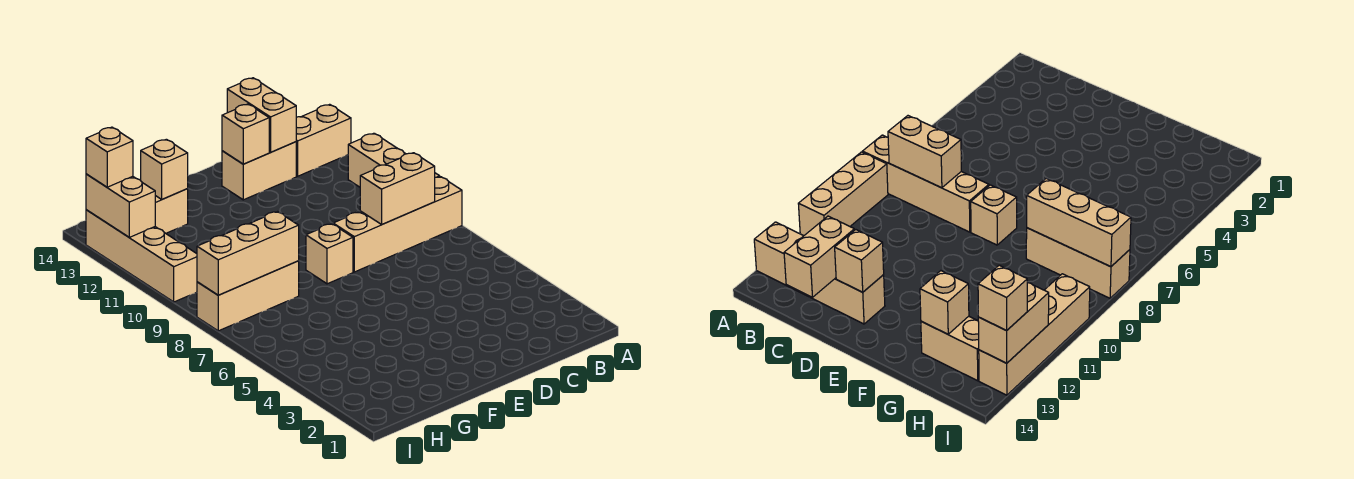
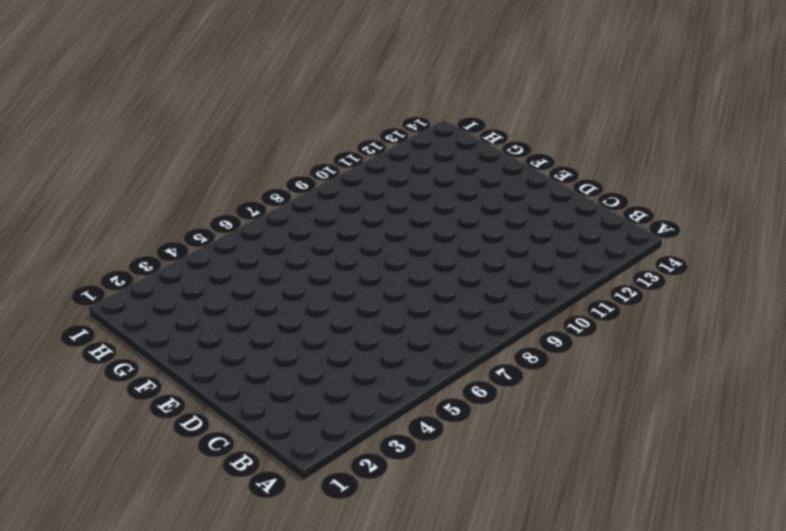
none -> tan brick A8:D8 level 1
none -> tan brick A9:A11 level 1
none -> tan brick A13:B13 level 1

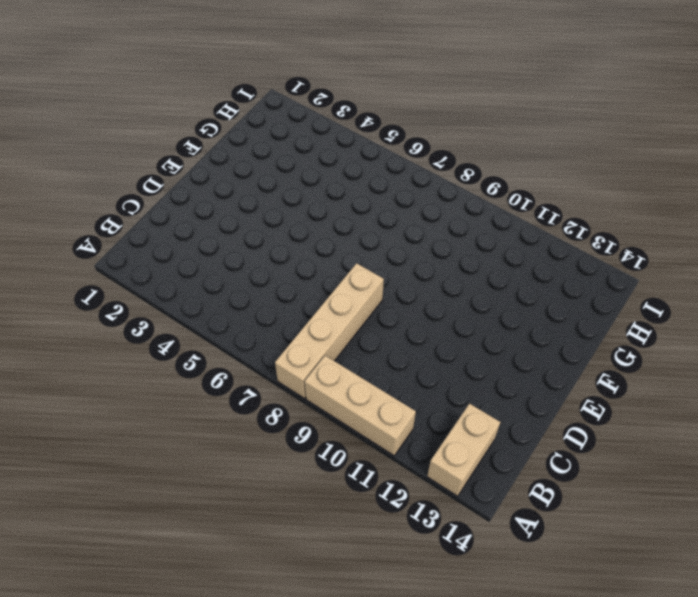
none -> tan brick C13:D13 level 1
none -> tan brick E8 level 1
none -> tan brick G8:I8 level 1

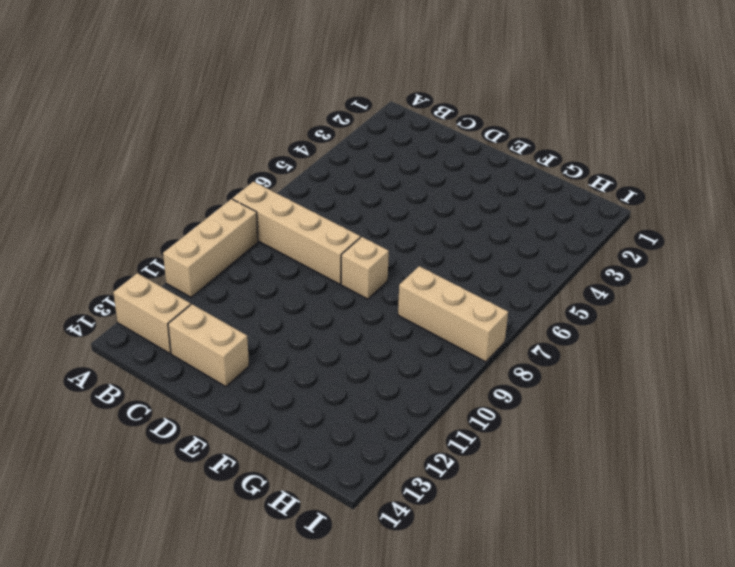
none -> tan brick G13:H13 level 1
none -> tan brick I10:I13 level 1
none -> tan brick B8:C8 level 2

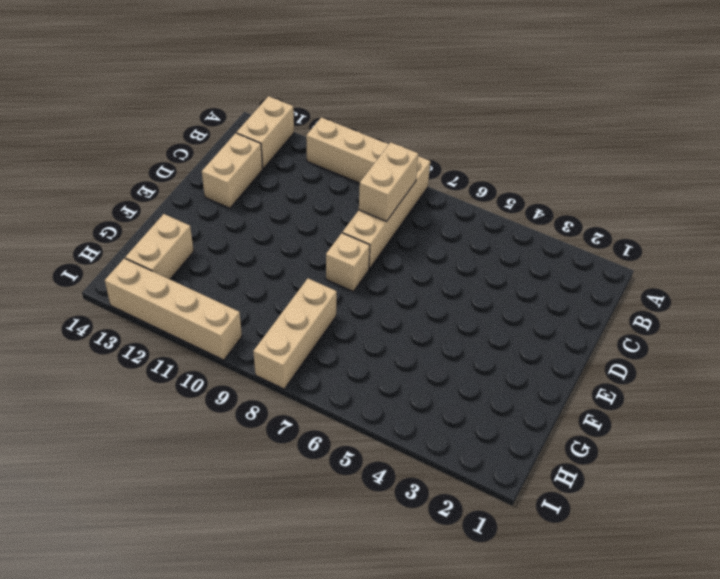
none -> tan brick C13:C14 level 2
none -> tan brick D13 level 2
none -> tan brick G8:I8 level 2

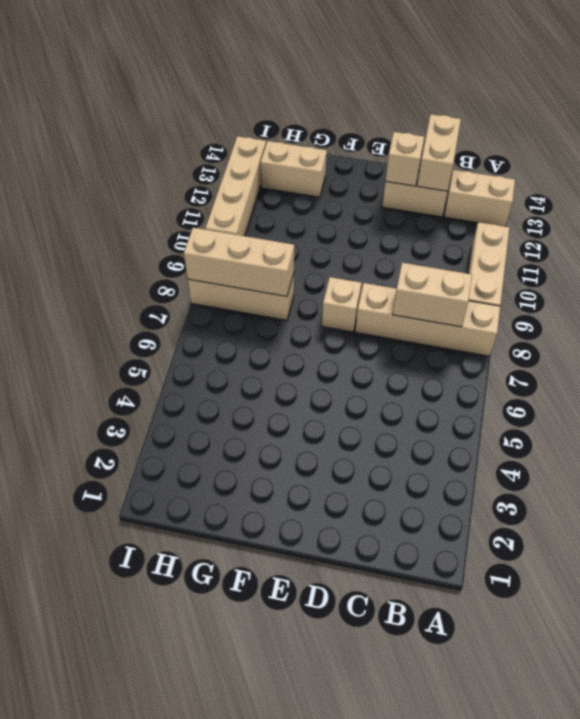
none -> tan brick G13 level 2
none -> tan brick I12:I13 level 2
none -> tan brick I13 level 3

